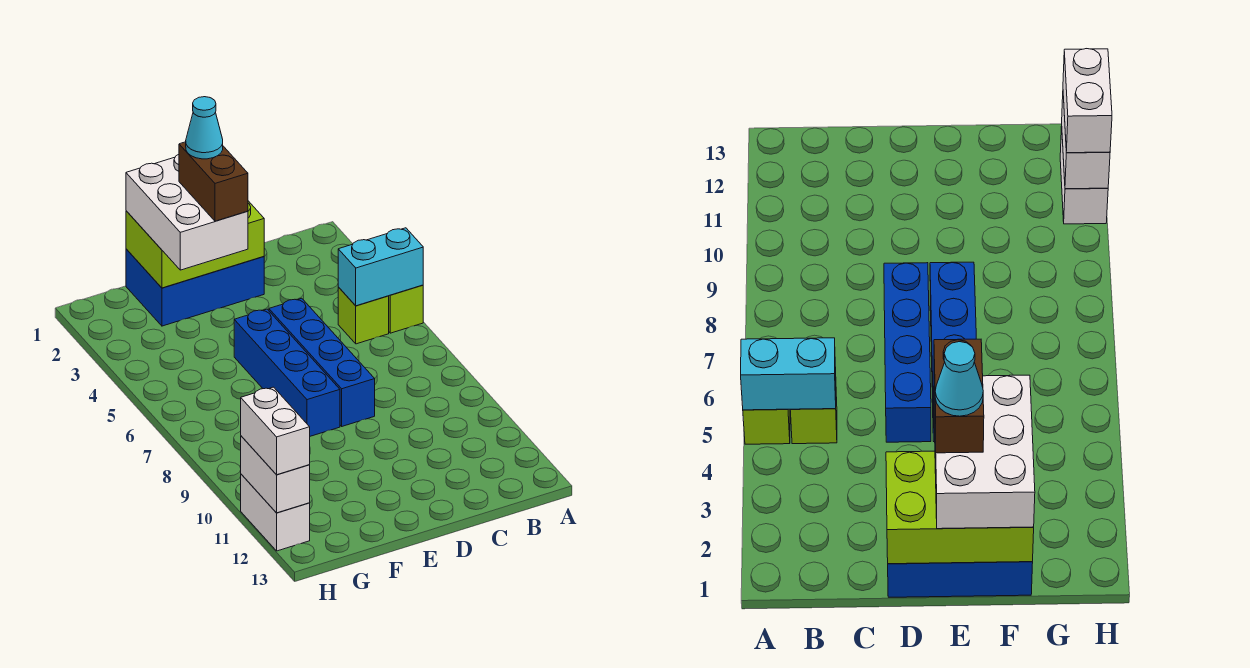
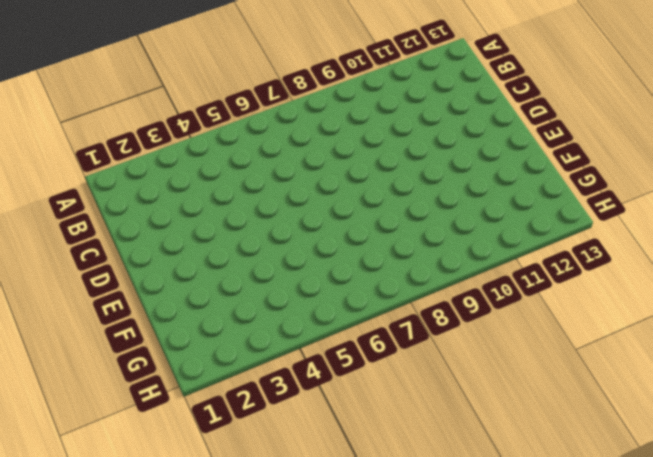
none -> lime brick A5 level 1
none -> lime brick B5 level 1
none -> blue brick D1:F2 level 1

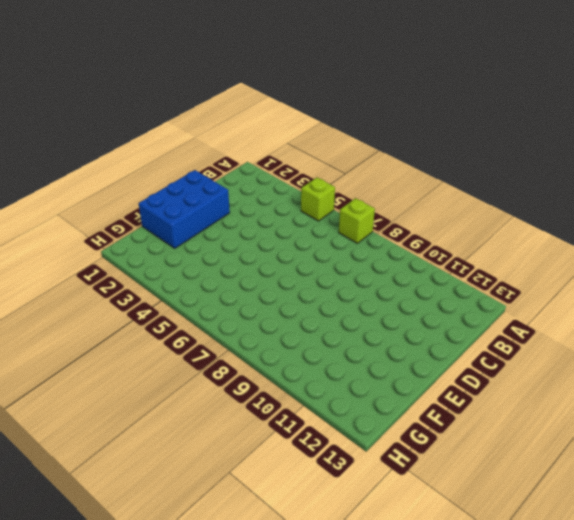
lime brick A7 level 1 -> lime brick B5 level 1
none -> blue brick D5:D8 level 1
none -> blue brick E5:E8 level 1
none -> white brick H11:H12 level 1

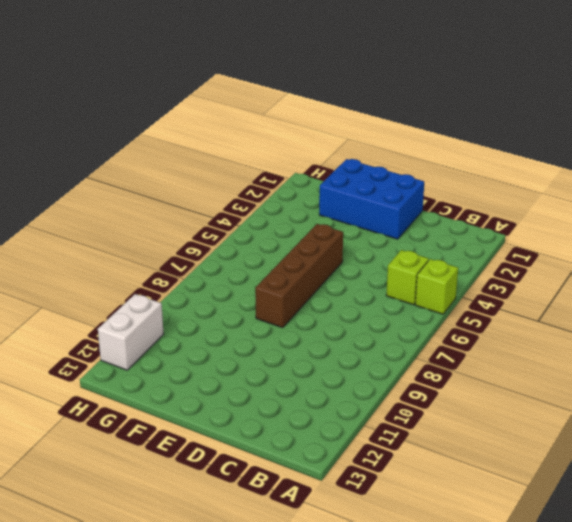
brown brick E5:E8 level 1 -> blue brick E5:E8 level 1
none -> blue brick D5:D8 level 1
none -> cyan brick A5:B5 level 2
none -> lime brick D1:F2 level 2

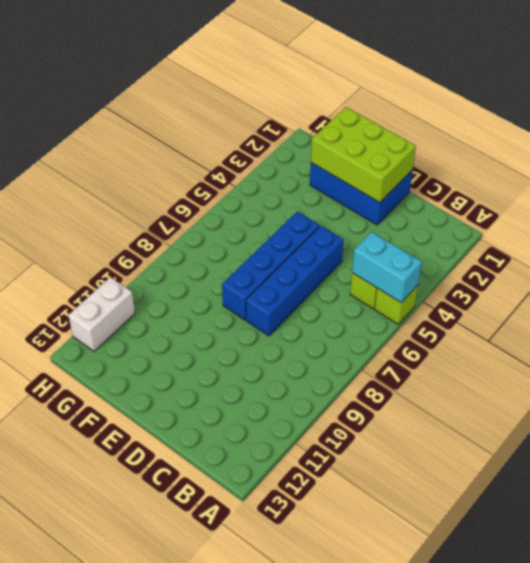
none -> white brick H11:H12 level 2
none -> white brick E1:F3 level 3
none -> white brick H11:H12 level 3

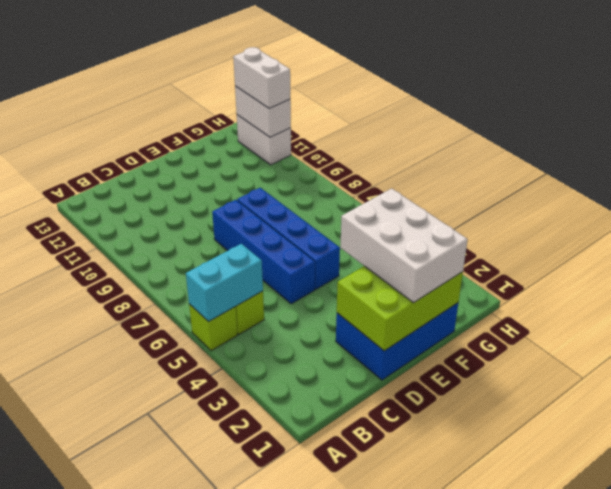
none -> brown brick E2:E3 level 4
none -> cyan cone E2 level 5

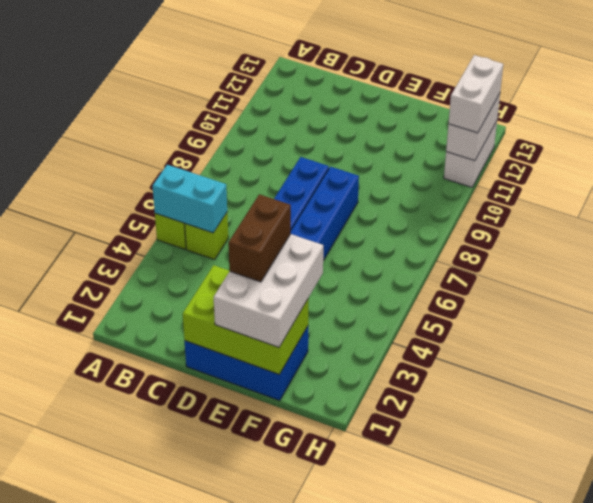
none -> cyan cone E2 level 5

